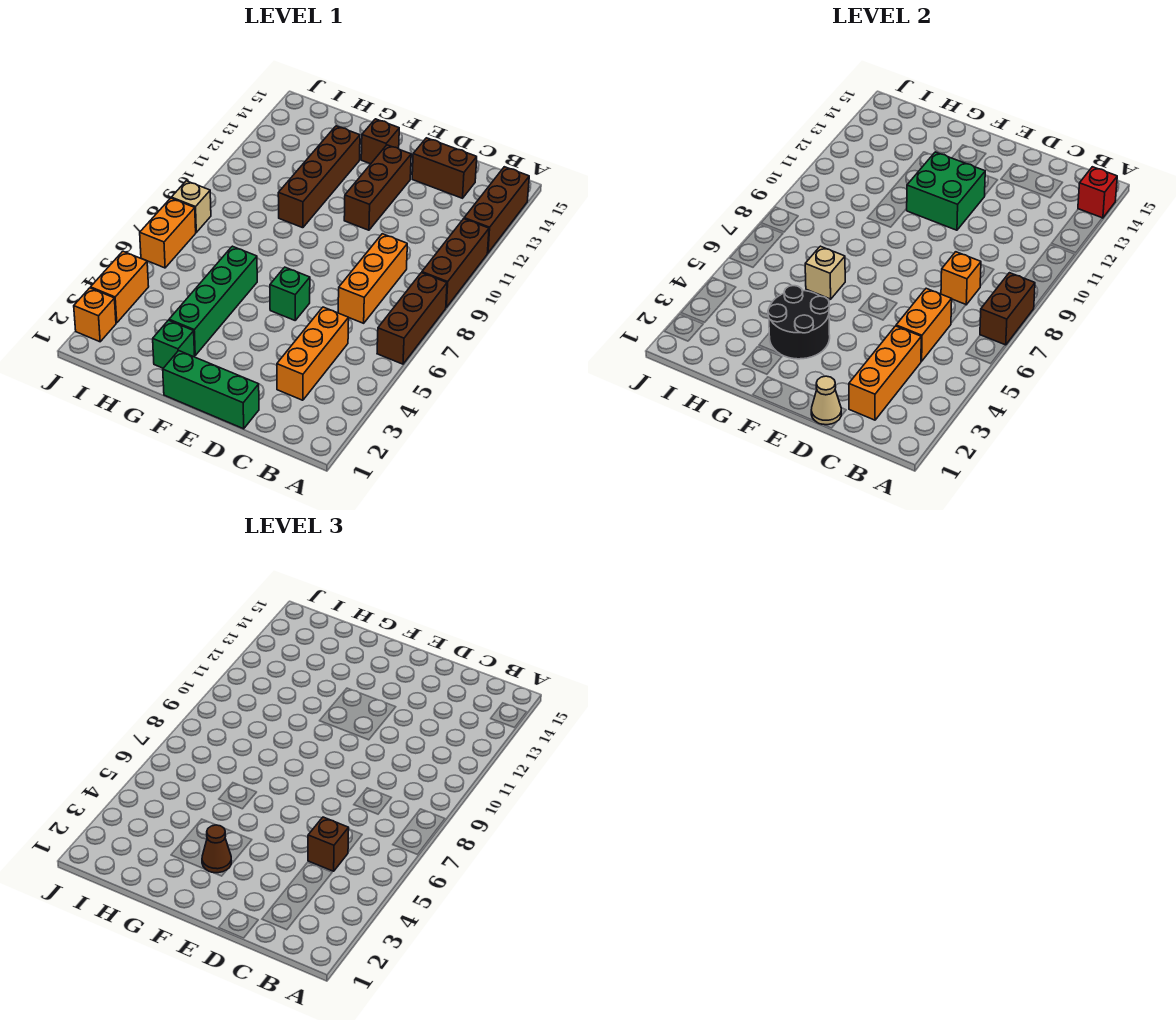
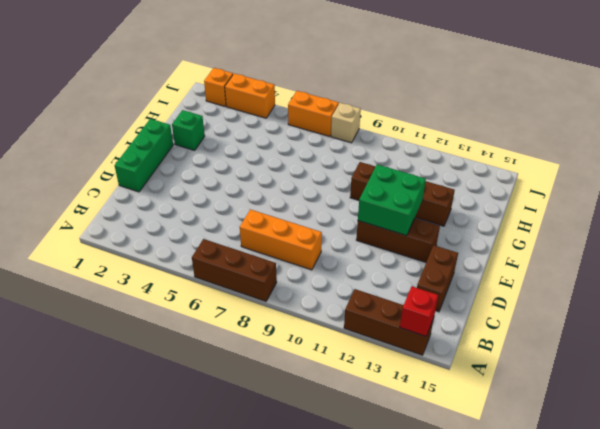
none -> brown brick A9:A11 level 1
none -> orange brick C3:C5 level 1
none -> green brick E6 level 1

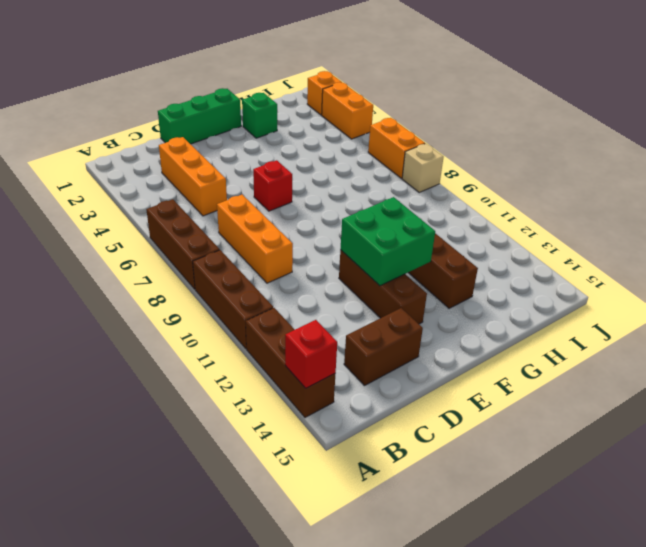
red brick E6 level 1 -> green brick E6 level 1
none -> brown brick F14 level 1
none -> green brick G3:G6 level 1
none -> brown brick A7:A8 level 2

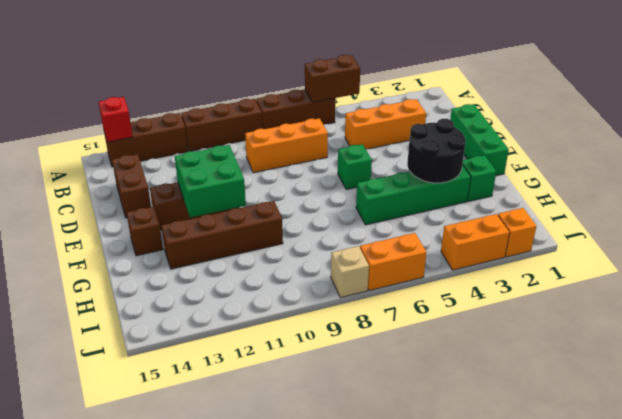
brown brick A5:A6 level 2 -> brown brick A7:A8 level 2
none -> orange brick C2:C4 level 2
none -> orange brick C5:C6 level 2
none -> orange brick C8 level 2

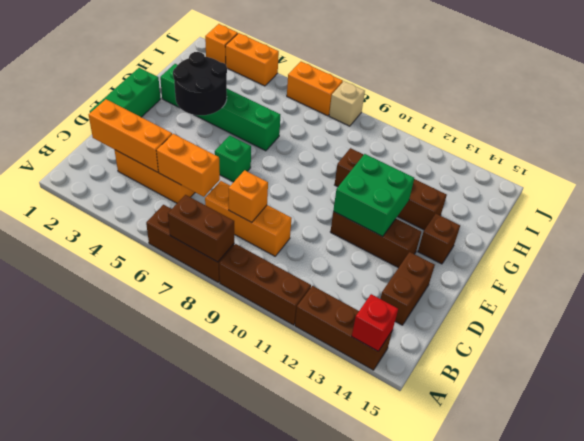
none -> tan cone D1 level 2
none -> tan brick G6 level 2
none -> brown brick C5 level 3

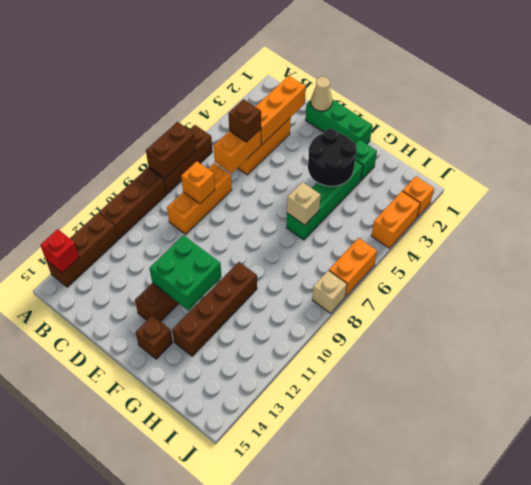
none -> brown brick C14:D14 level 1
none -> green brick E6 level 1
none -> brown cone F3 level 3

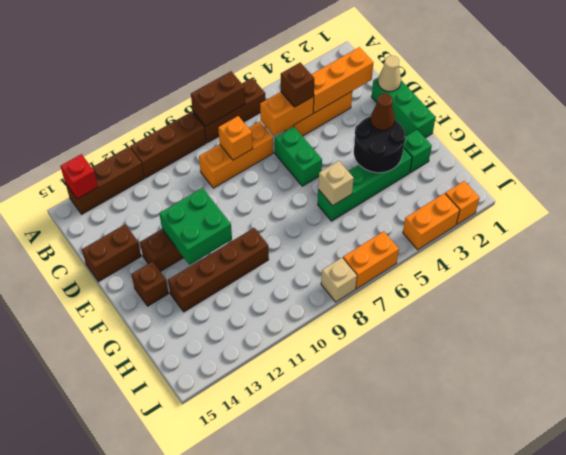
green brick D6:E6 level 1 -> green brick E6 level 1
brown brick D14:D15 level 1 -> brown brick C14:D14 level 1

